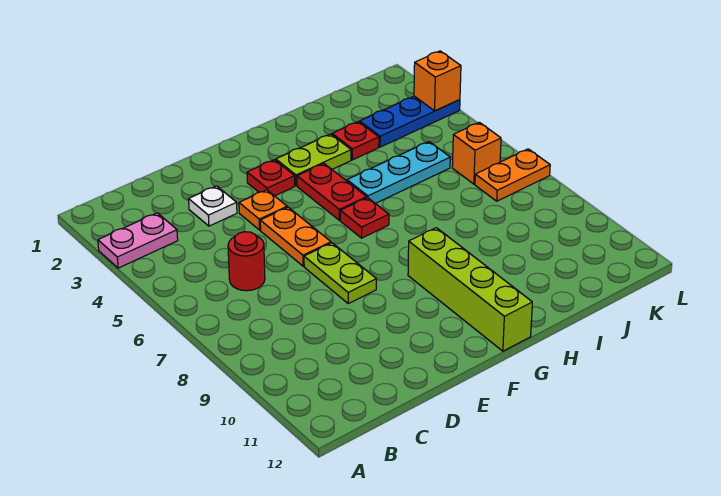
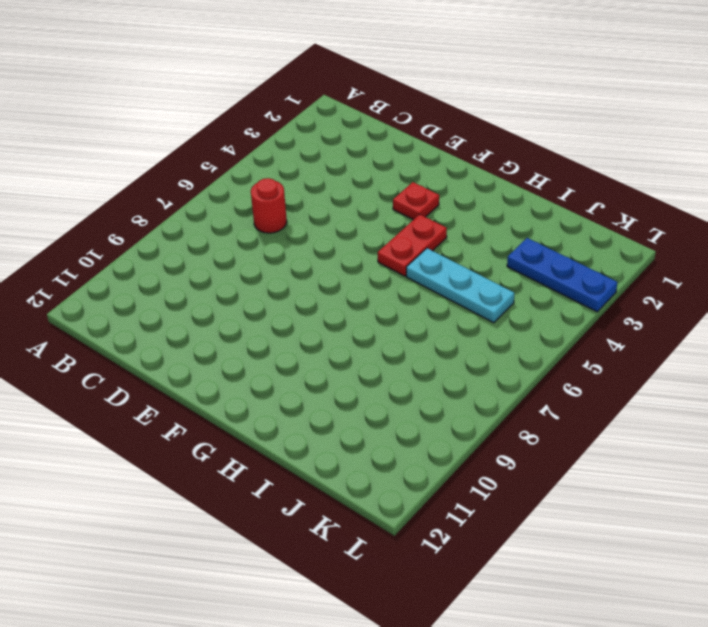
none -> pink plate A3:B3 level 1
none -> white plate D3 level 1
none -> orange plate E4 level 1

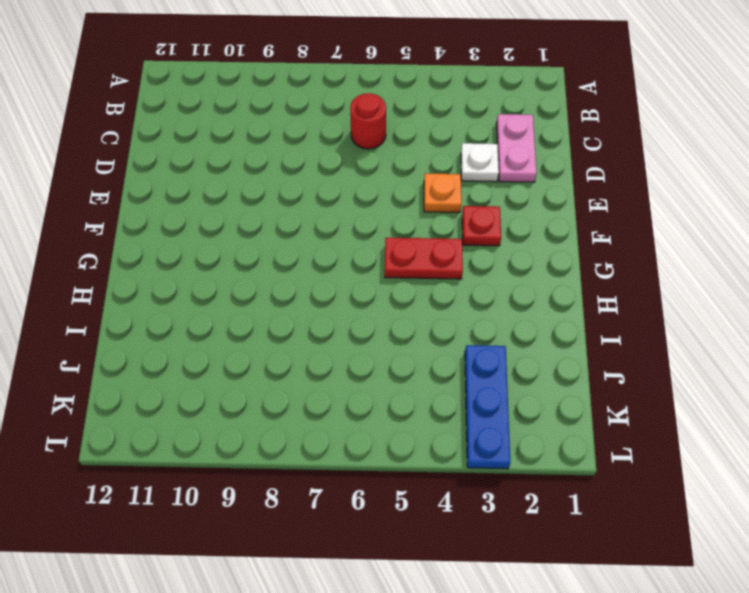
pink plate C2:D2 level 1 -> pink plate A3:B3 level 1
none -> orange plate E5:E6 level 1
none -> lime plate E7:E8 level 1
none -> lime plate G3:H3 level 1

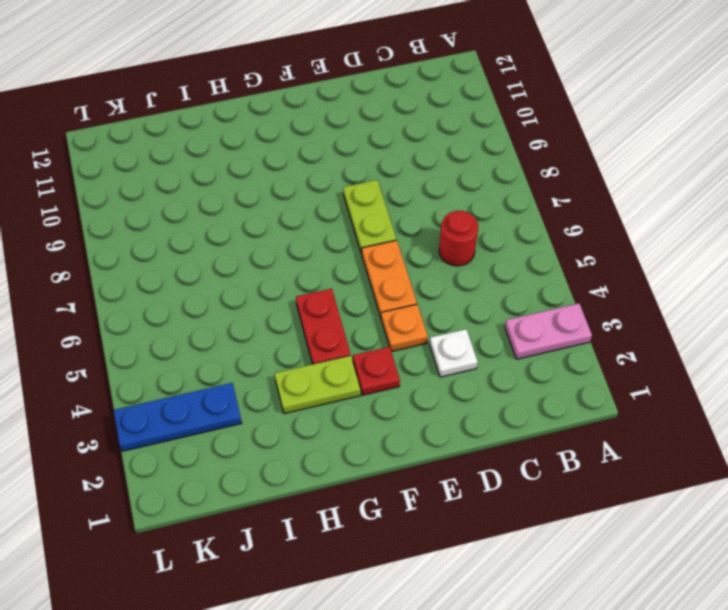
none -> red plate G6 level 1
none -> lime brick G9:G12 level 1
none -> cyan plate H5:J5 level 1

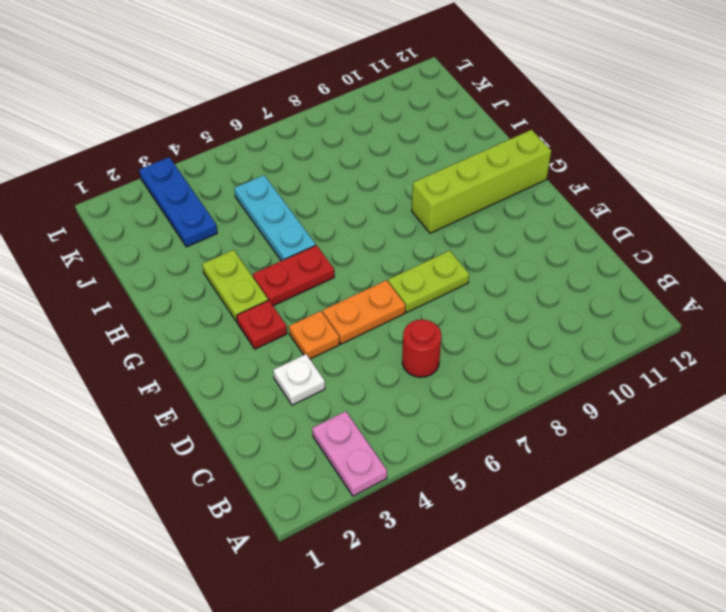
none -> red plate G6 level 1
none -> red plate I3 level 1
none -> orange brick K6 level 1

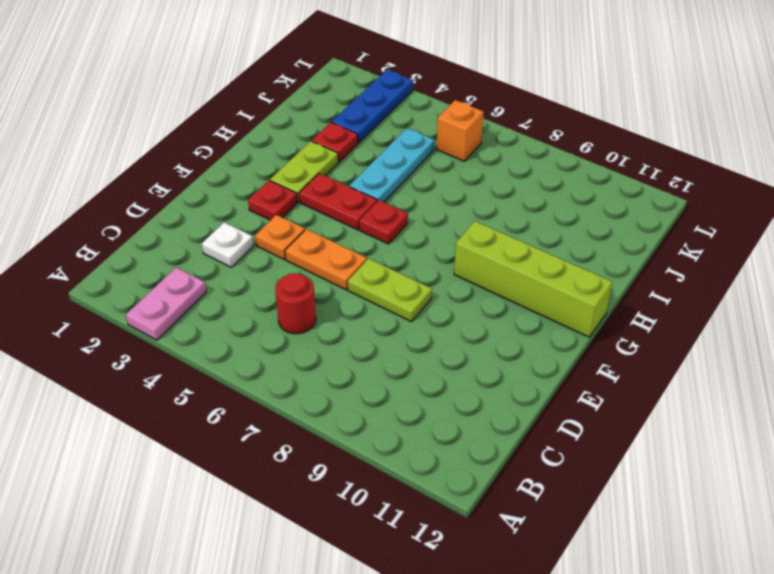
none -> orange plate K7:L7 level 1
none -> orange brick L3 level 2

